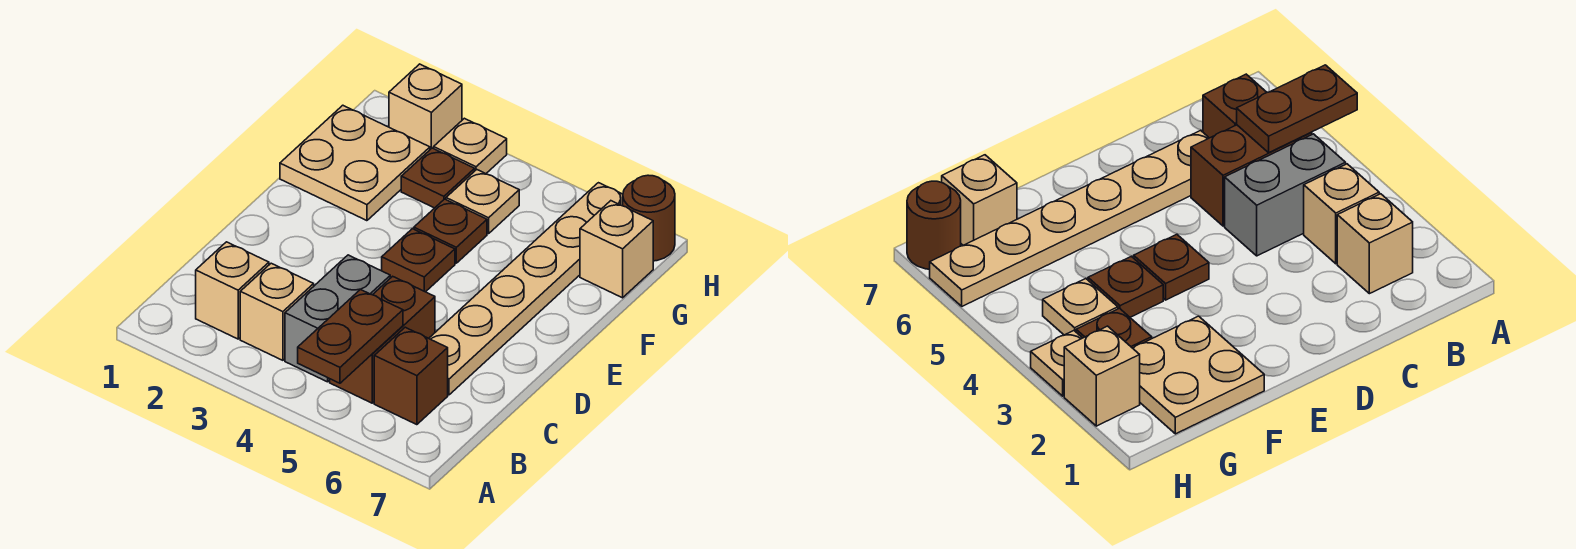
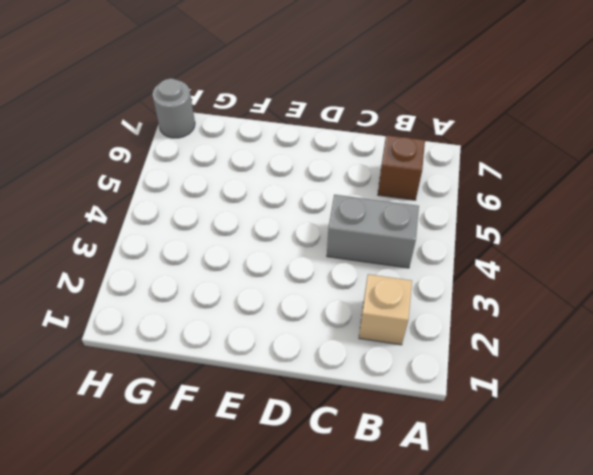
grey round brick H7 level 1 -> brown round brick H7 level 1
none -> tan brick B3 level 1
none -> brown brick B5:C5 level 1
none -> tan plate C6:H6 level 1

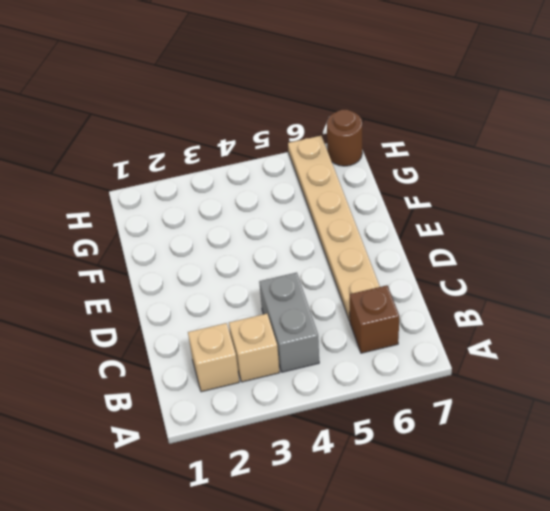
none -> brown brick B5:C5 level 1
none -> brown plate E4 level 1
none -> tan plate F1:G2 level 1

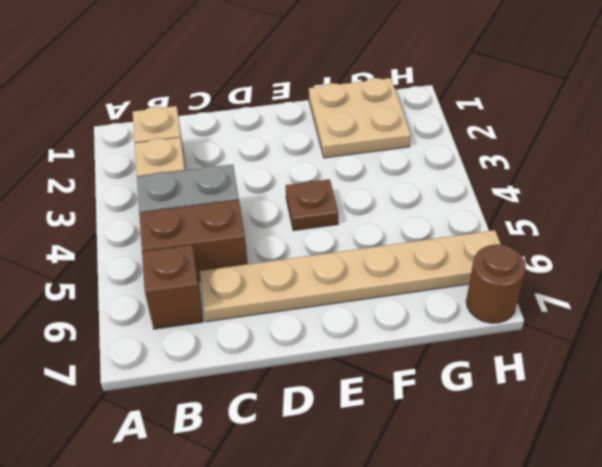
none -> brown plate F4 level 1
none -> brown plate G3 level 1
none -> tan plate G4 level 1

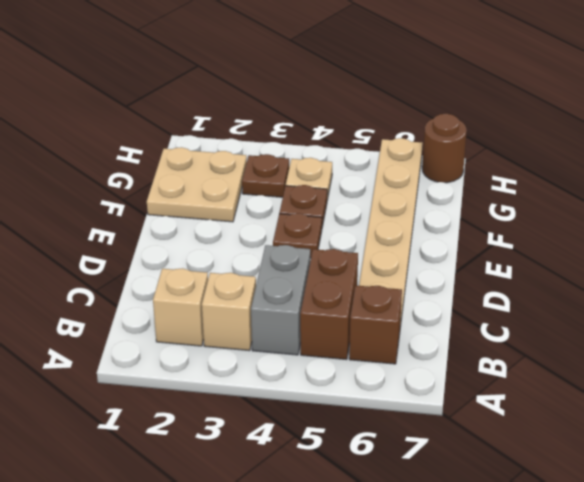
none -> tan brick G7 level 1
none -> tan brick H2 level 1
none -> tan plate H3 level 1

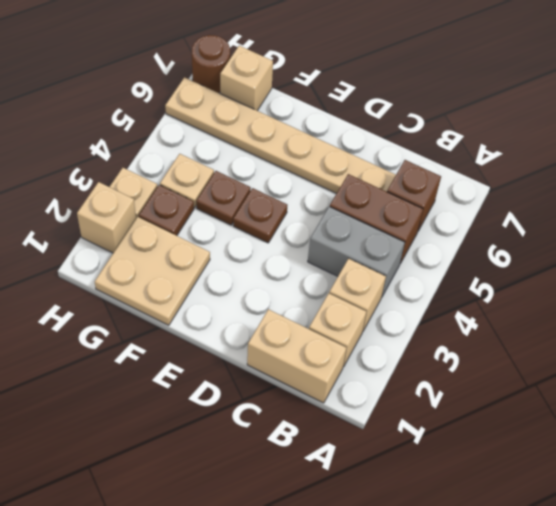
tan brick B1:C1 level 1 -> none
none -> brown plate A5:B5 level 2

